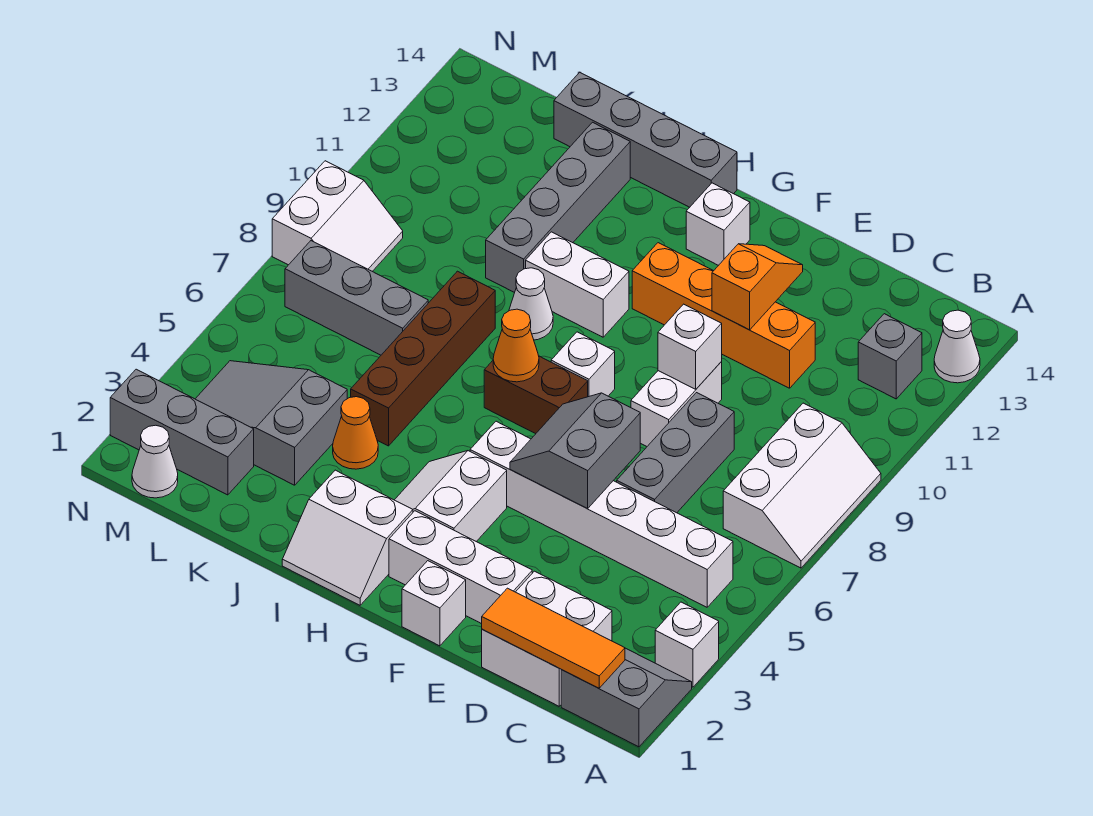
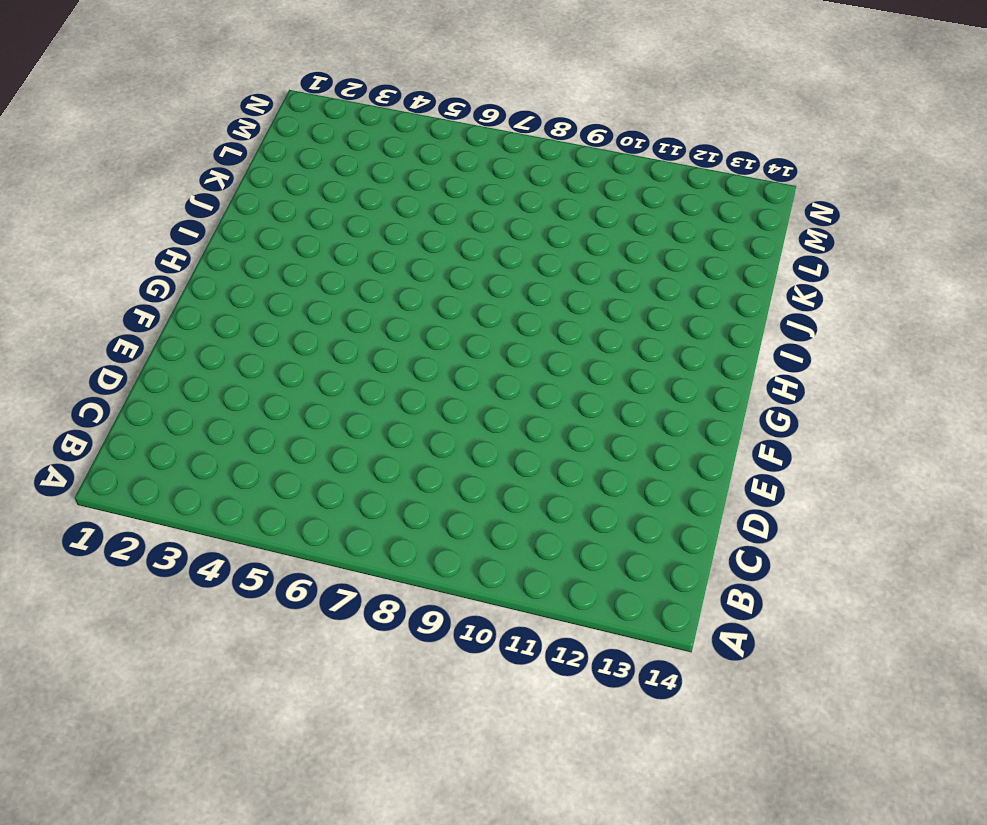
none -> grey slope A1:B2 level 1 top 1
none -> white brick A3 level 1
none -> white slope A7:B9 level 1 top B
none -> white cone A13 level 1

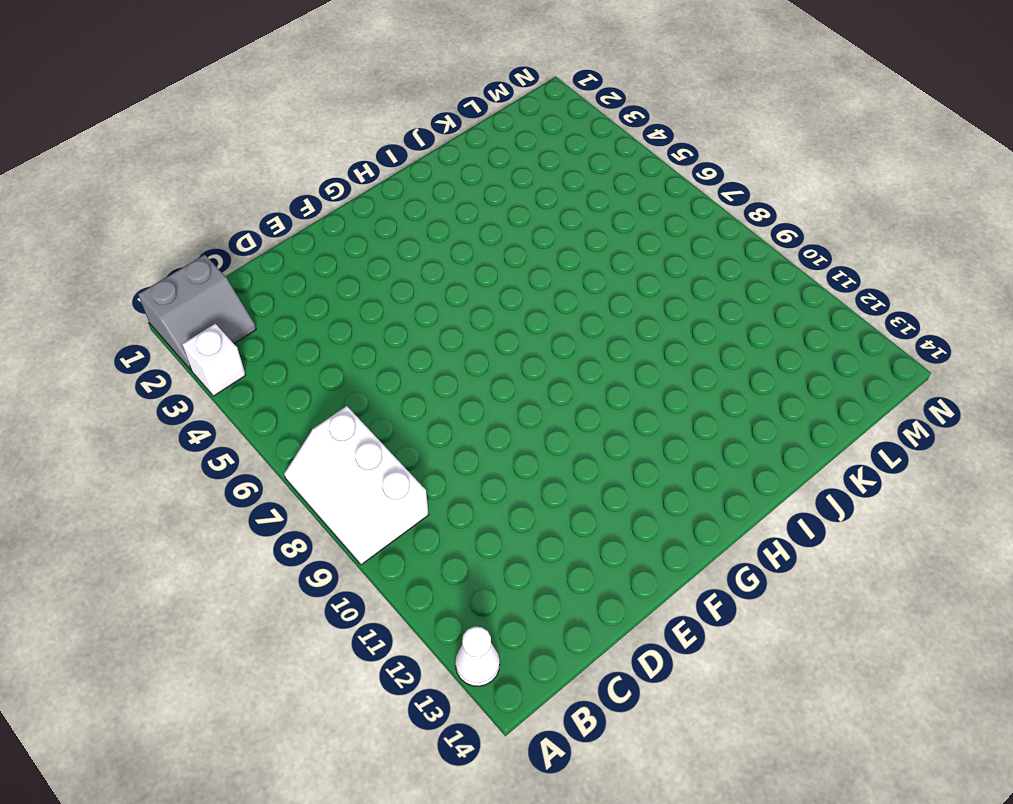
none -> white brick B5:G5 level 1
none -> grey brick B12 level 1
none -> white brick C1:D2 level 1
none -> grey brick D6:D8 level 1

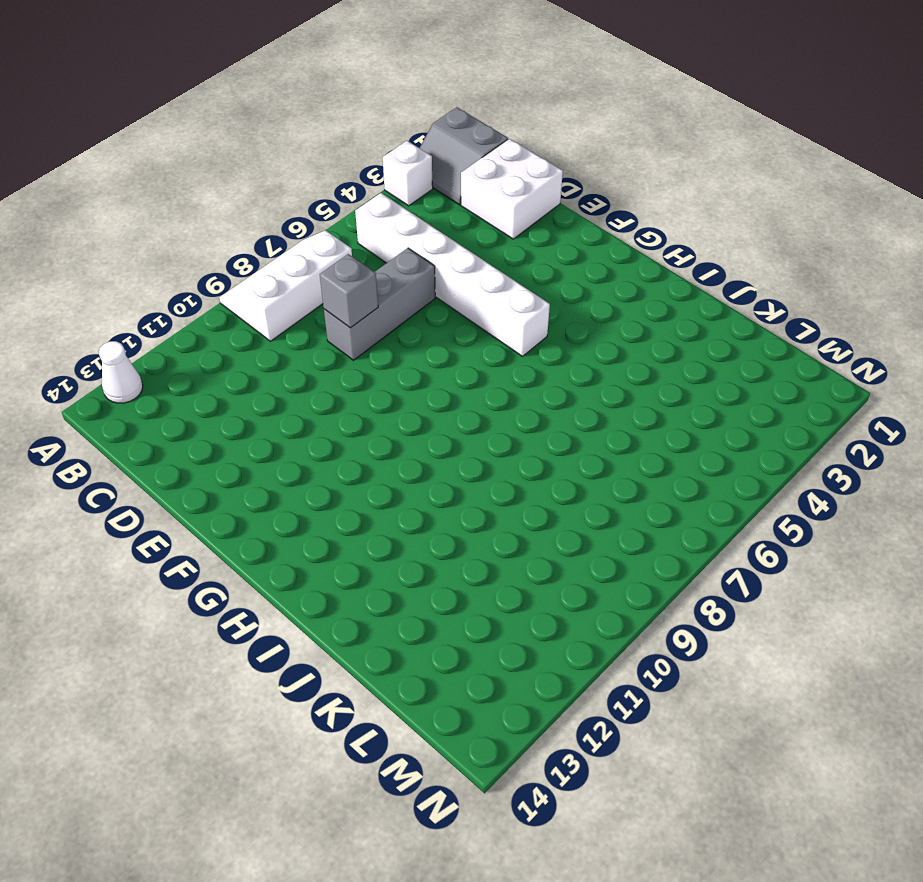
grey brick D8 level 2 -> grey brick B12 level 1
none -> orange brick D11:G11 level 1
none -> white brick E2:G2 level 1
none -> white brick E8:E9 level 1
none -> white brick F1 level 1

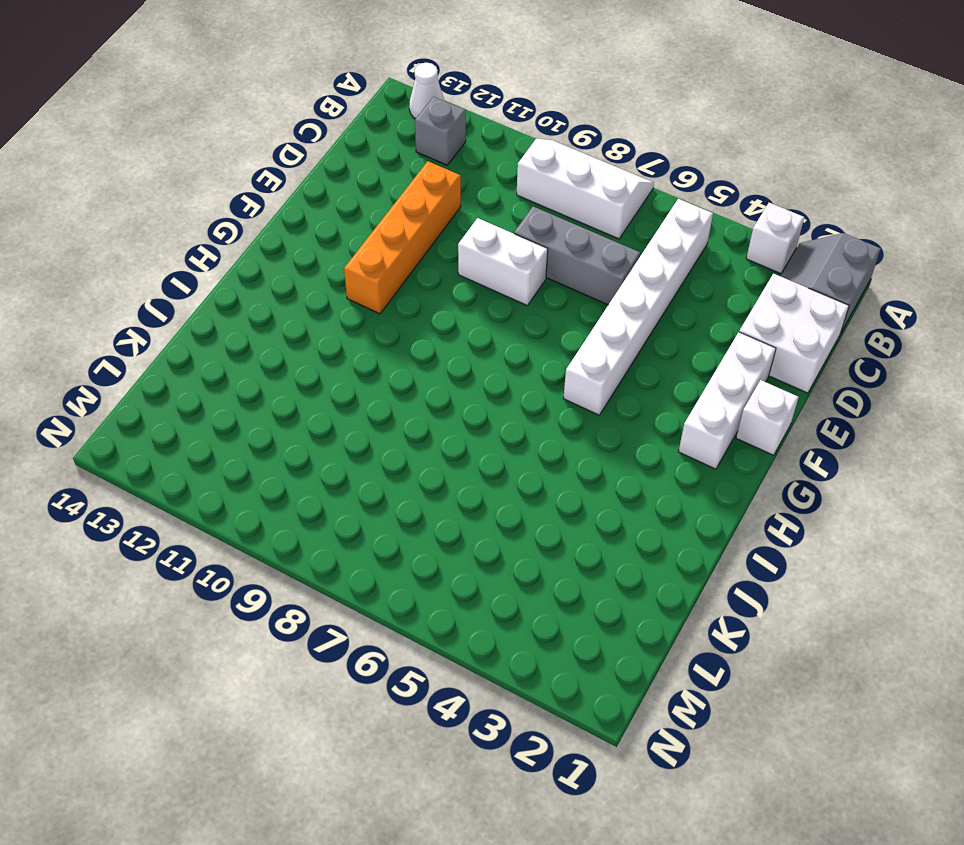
none -> white slope G3:H4 level 1 top G
none -> brown brick G7:H7 level 1
none -> white brick G8 level 1
none -> white brick G13 level 1

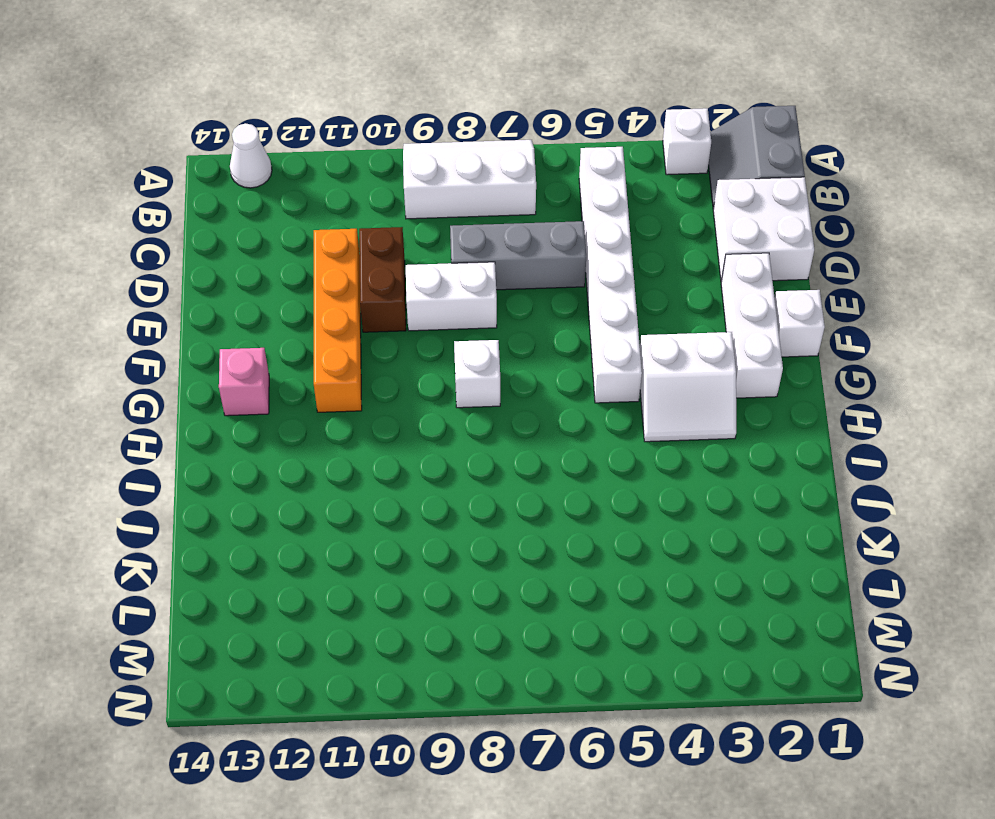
brown brick D10:E10 level 1 -> brown brick G7:H7 level 1
pink brick G13 level 1 -> white brick G13 level 1
none -> grey brick B12 level 1
none -> white slope H1:I2 level 1 top 2
none -> white brick H10:I10 level 1
none -> grey brick H14:K14 level 1

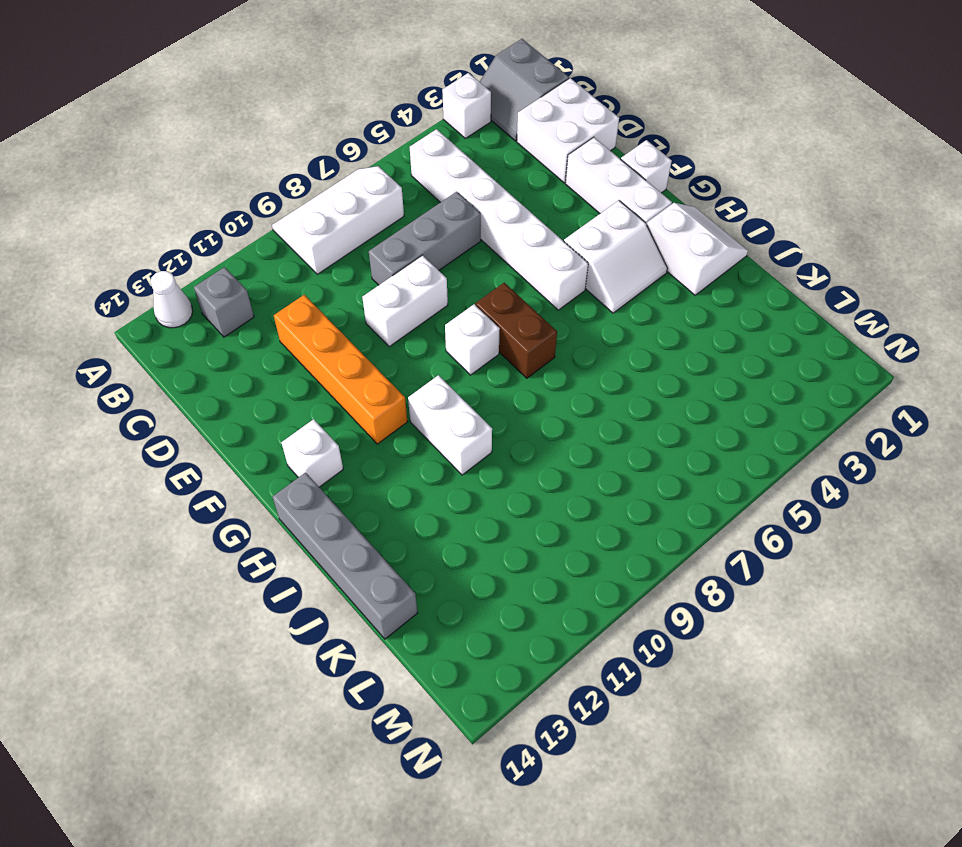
none -> white cone I9 level 1
none -> orange cone J4 level 1
none -> brown brick J5:J8 level 1
none -> grey brick J10:J13 level 1

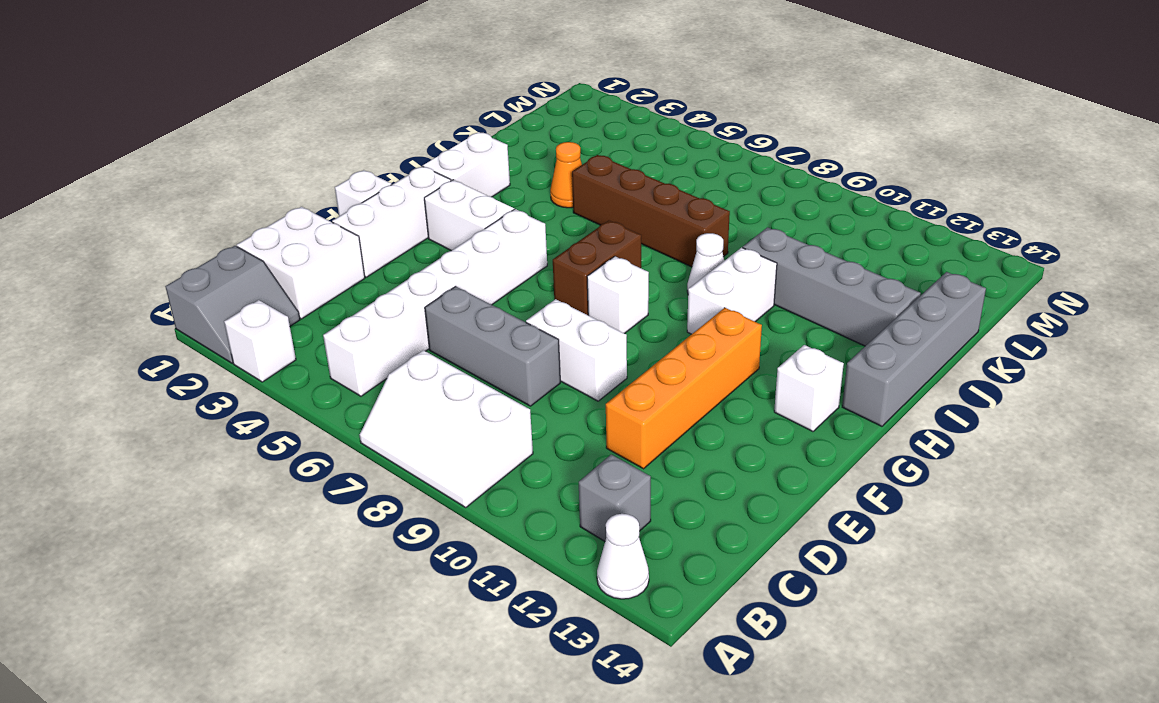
none -> grey slope K3:M4 level 1 top K
none -> grey brick K7:M7 level 1
none -> grey brick L2:N2 level 1
none -> white cone M1 level 1

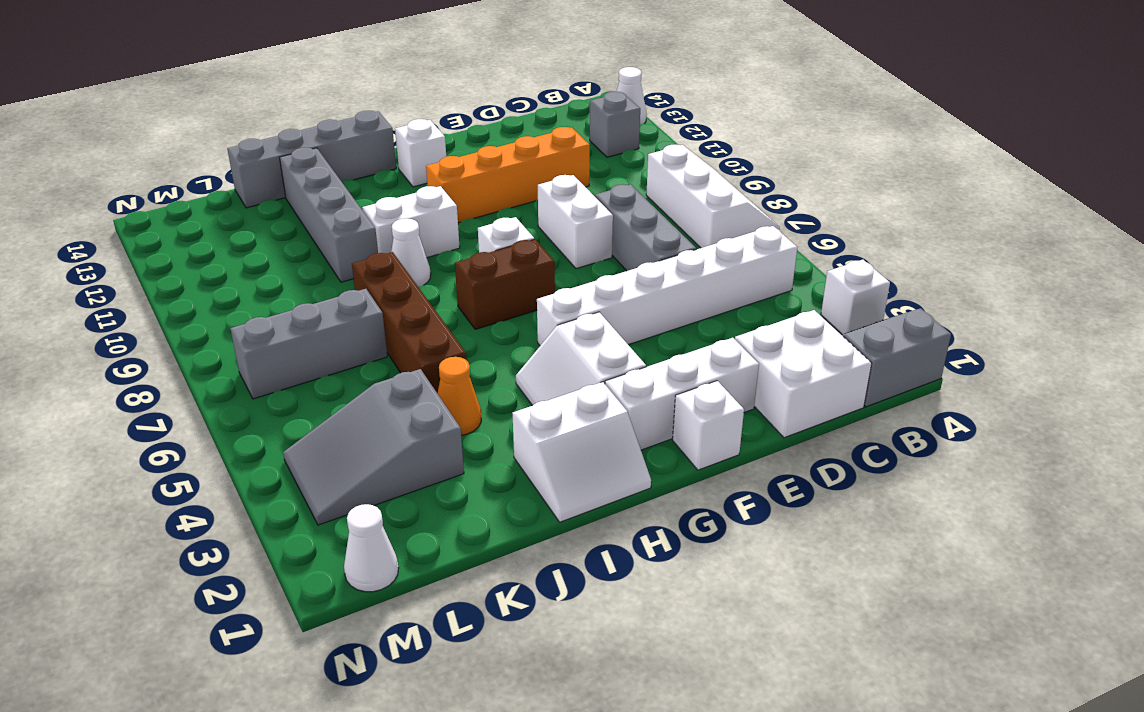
none -> grey brick L2:N2 level 1
none -> white slope M8:N9 level 1 top N
none -> orange tile B1:D1 level 2
none -> grey slope E5:F6 level 2 top E

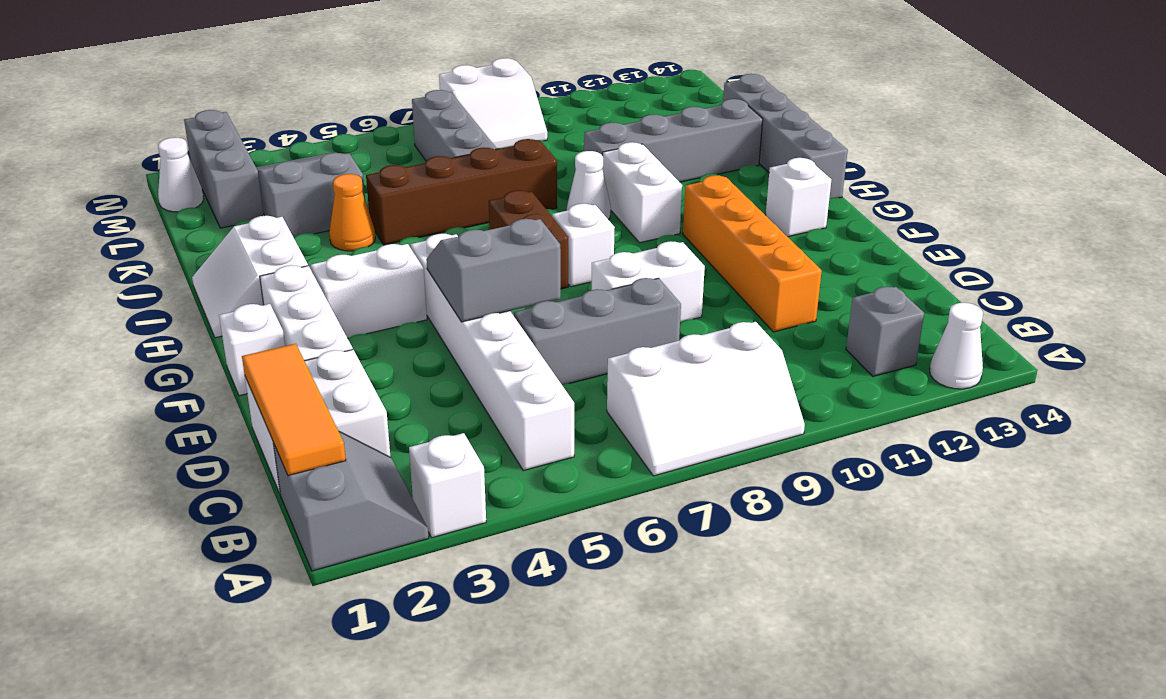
none -> white brick E9 level 2
none -> orange slope E11:E12 level 2 top 11
none -> orange cone H7 level 2

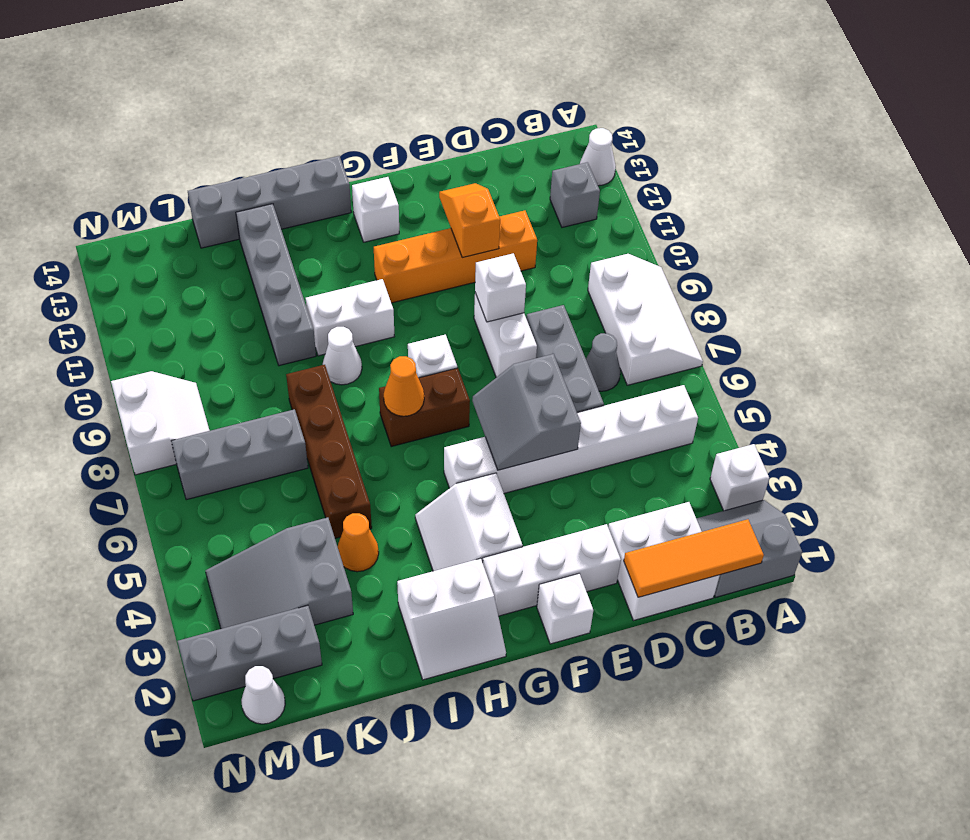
grey cone C7 level 1 -> none

